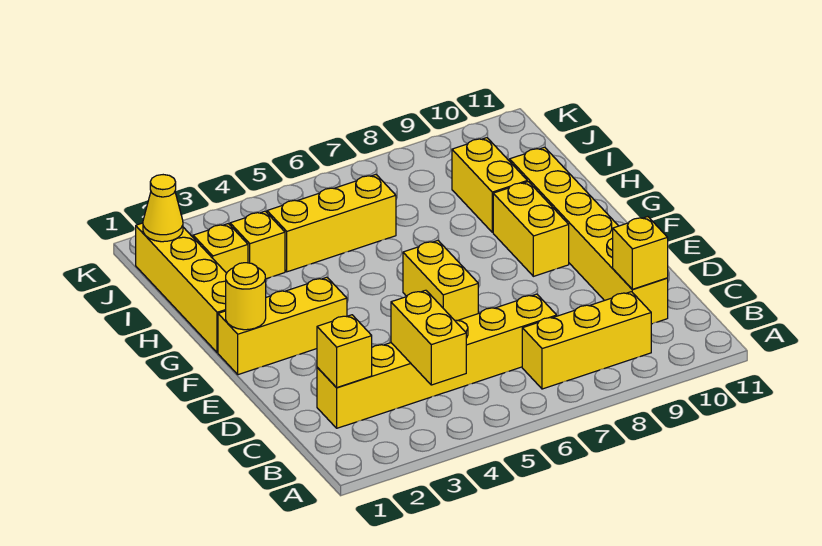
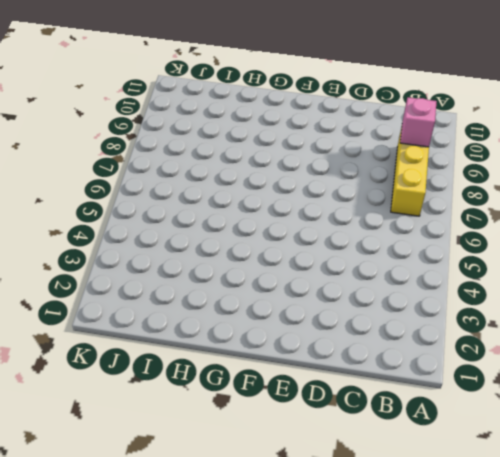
pink brick B9 level 2 -> none
none -> yellow brick C2:C7 level 1
none -> yellow brick C10:H10 level 1
none -> yellow brick E6:F6 level 1

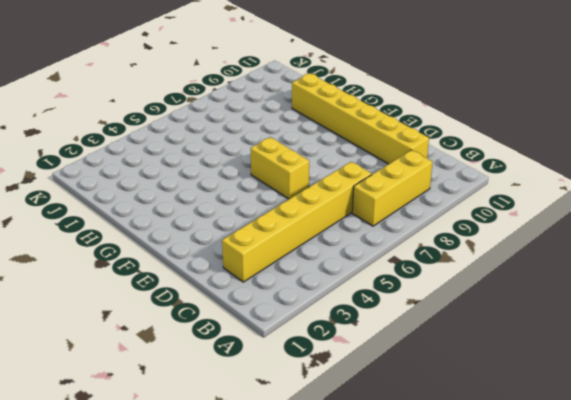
none -> yellow brick F1:F3 level 1
none -> yellow brick F9:G9 level 1
none -> yellow brick G1:J1 level 1

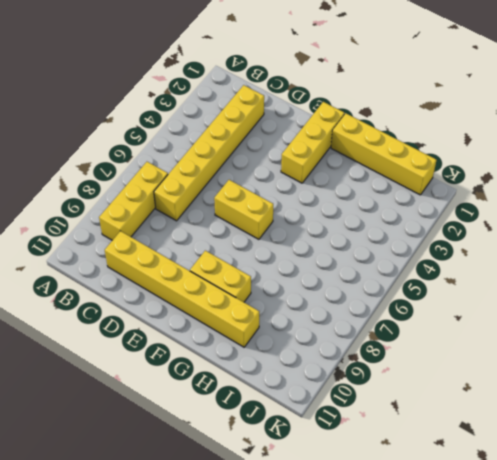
none -> yellow brick H9:I9 level 1
none -> yellow brick I2 level 1
none -> yellow brick I3 level 1

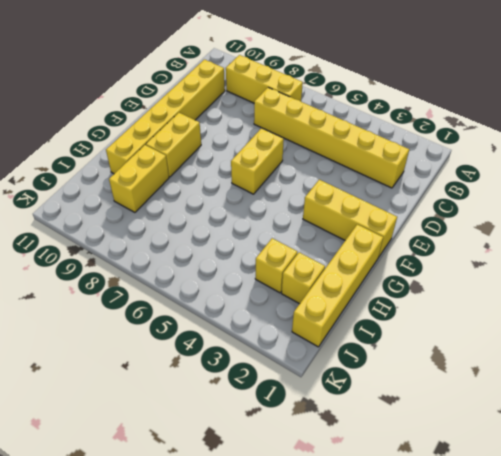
none -> yellow brick I4:I6 level 1
none -> yellow brick B4:C4 level 2
none -> yellow brick C2 level 2

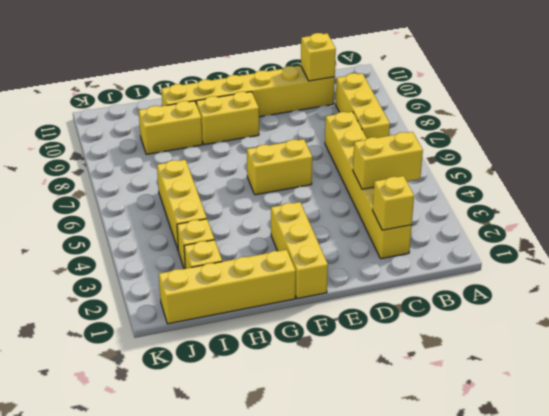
none -> yellow round brick F1 level 2
none -> yellow cone J1 level 2

